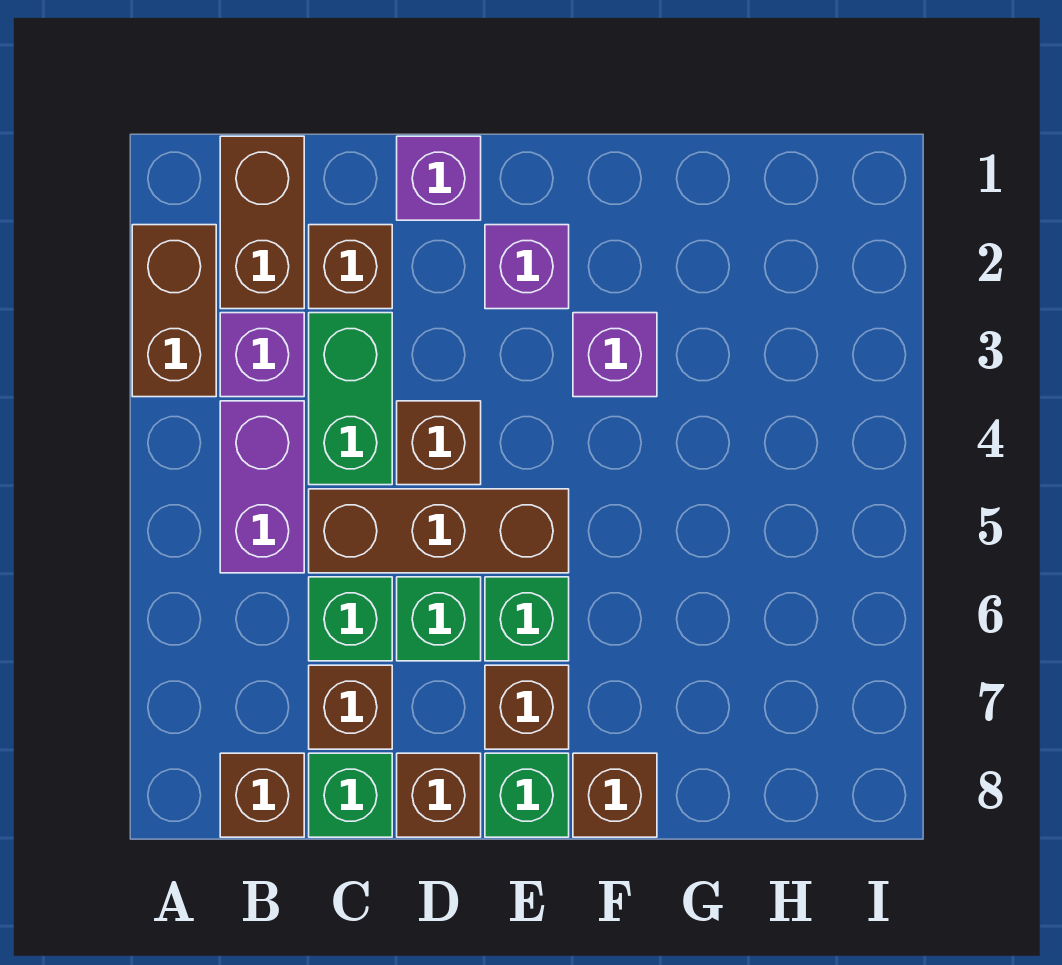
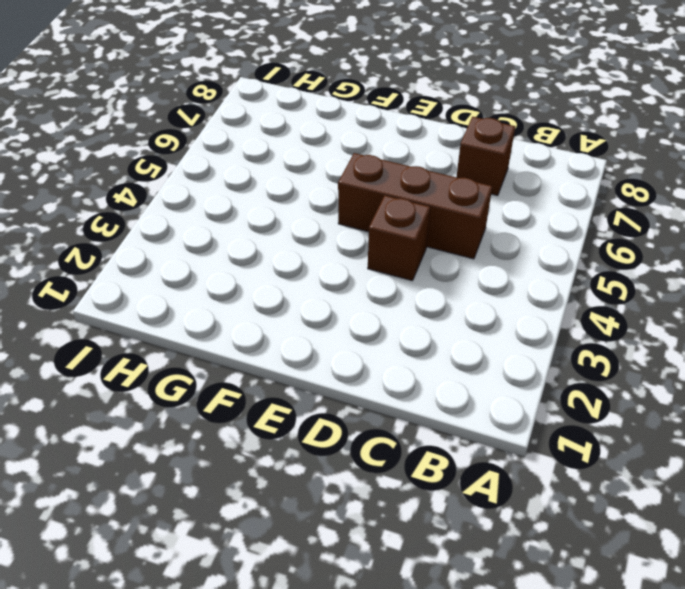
none -> brown brick A2:A3 level 1
none -> brown brick B1:B2 level 1
none -> purple brick B3 level 1

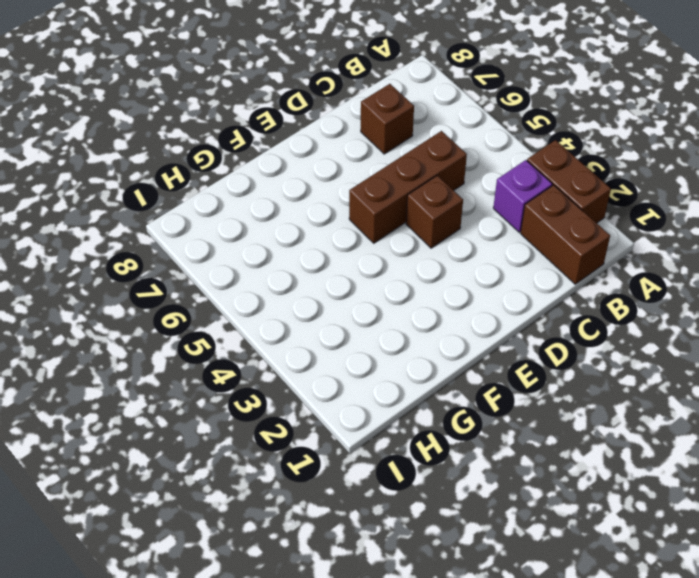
none -> purple brick B4:B5 level 1
none -> brown brick B8 level 1
none -> brown brick C2 level 1

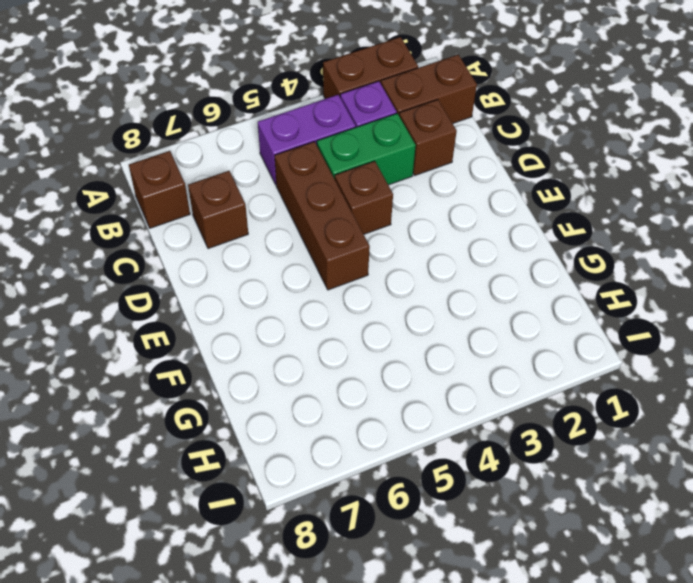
none -> green brick C6 level 1
none -> green brick C8 level 1
none -> purple brick D1 level 1

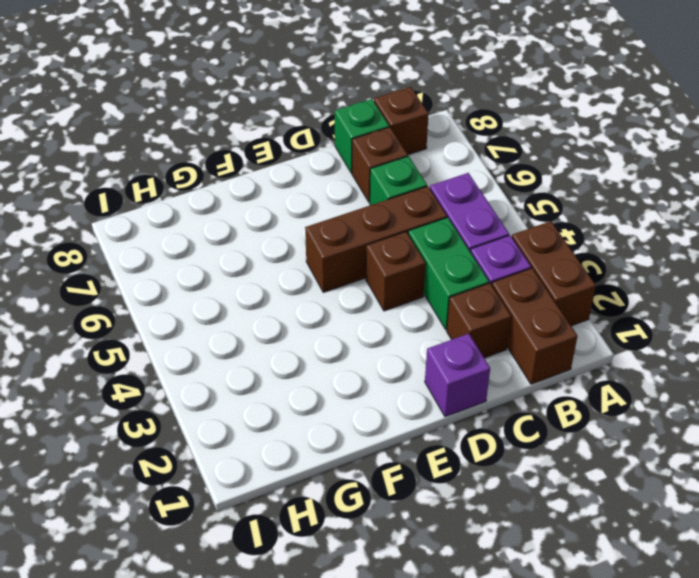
none -> green brick D6 level 1
none -> brown brick D8 level 1
none -> purple brick E2 level 1

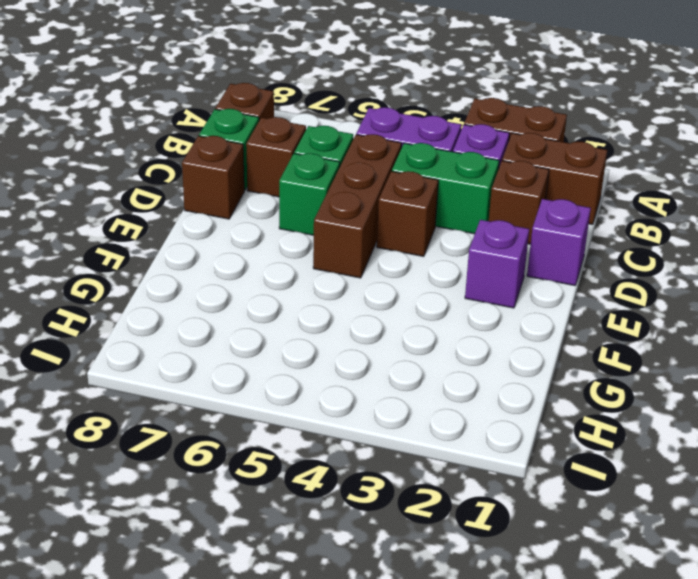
none -> green brick E6 level 1
none -> brown brick E7 level 1
none -> green brick E8 level 1

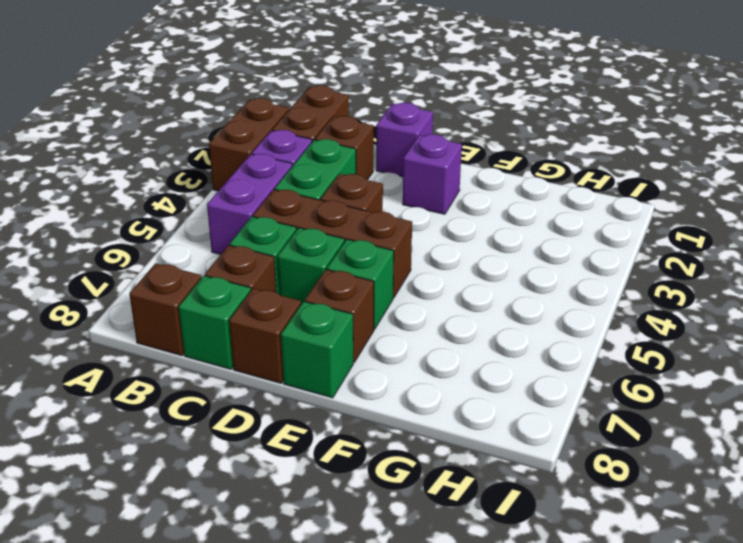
none -> purple brick F3 level 1
none -> brown brick F8 level 1

